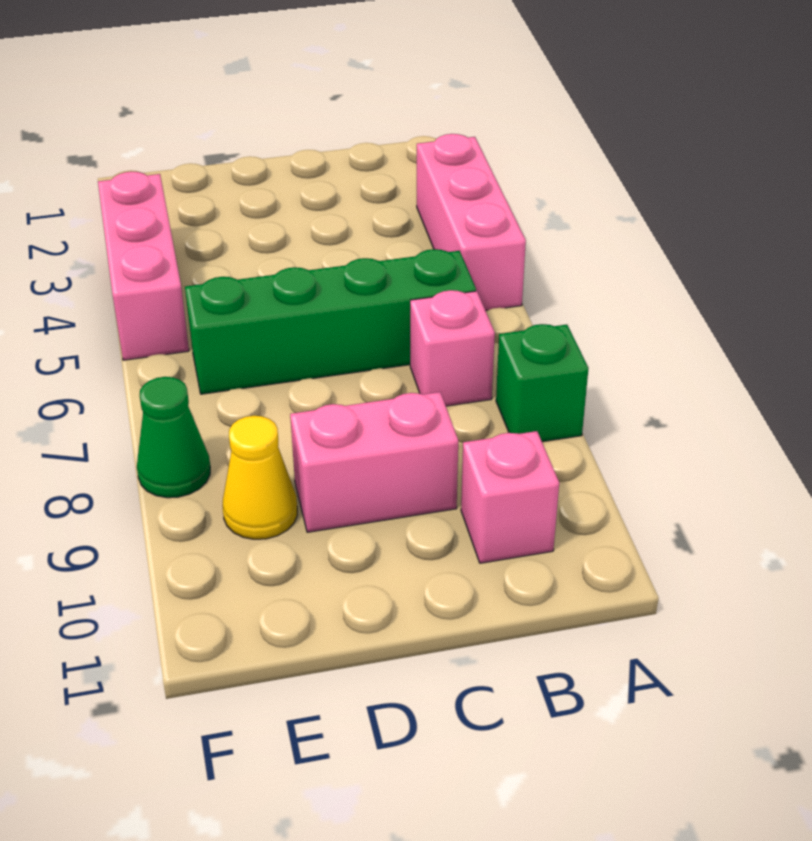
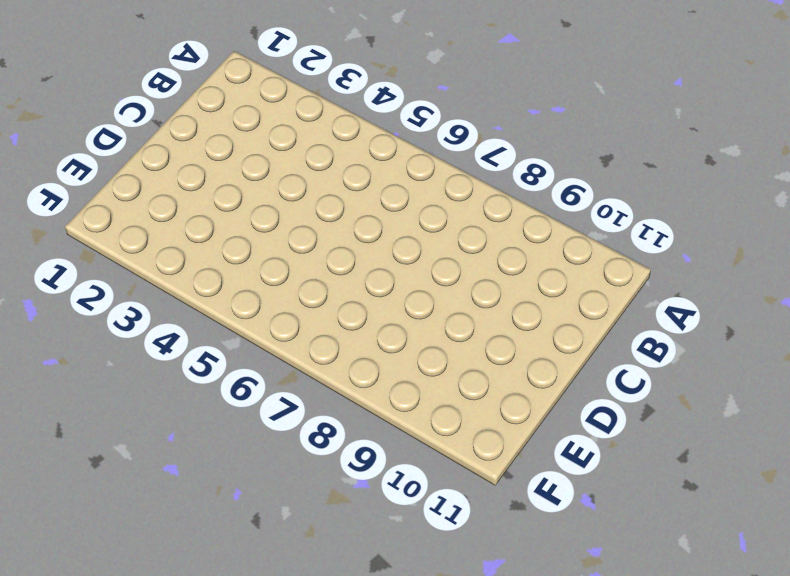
none -> pink brick A3:A5 level 1
none -> green brick A8 level 1

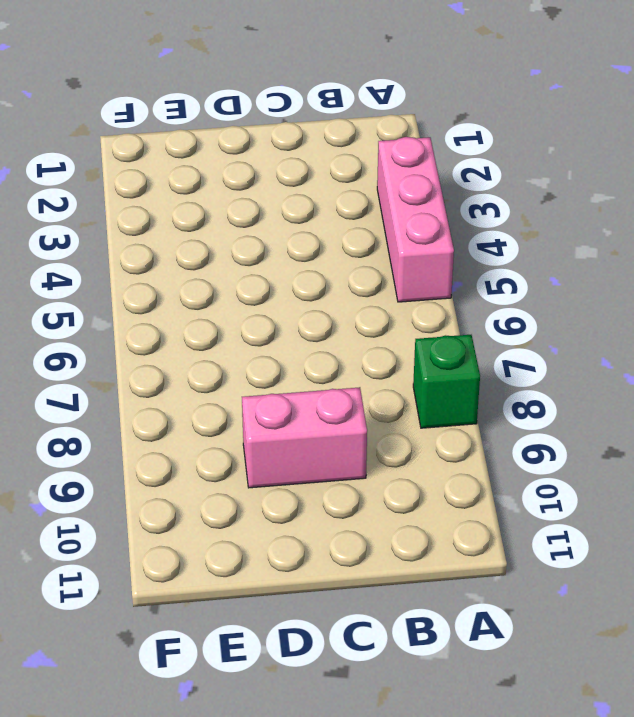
none -> green brick B6:E6 level 1
none -> pink brick B7 level 1

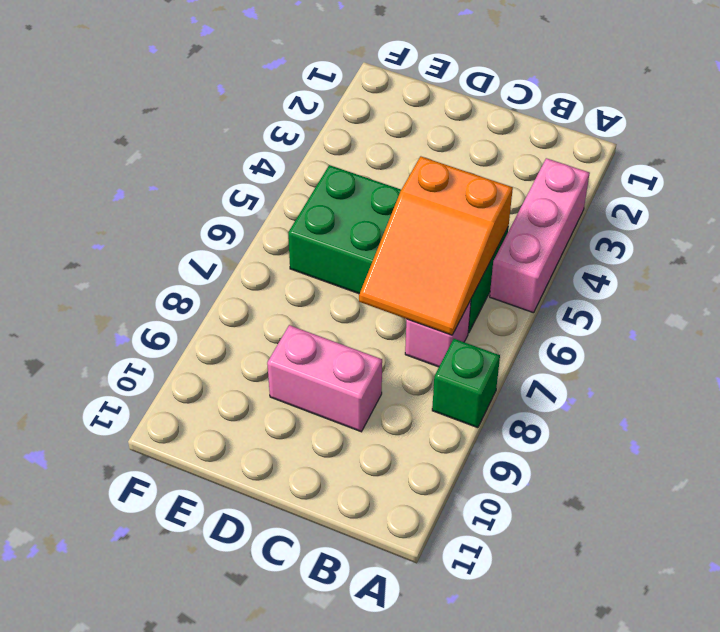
green brick B5:E6 level 1 -> green brick B6:E6 level 1
orange slope B5:C7 level 2 top 5 -> none
none -> pink brick B10 level 1
none -> yellow cone E9 level 1

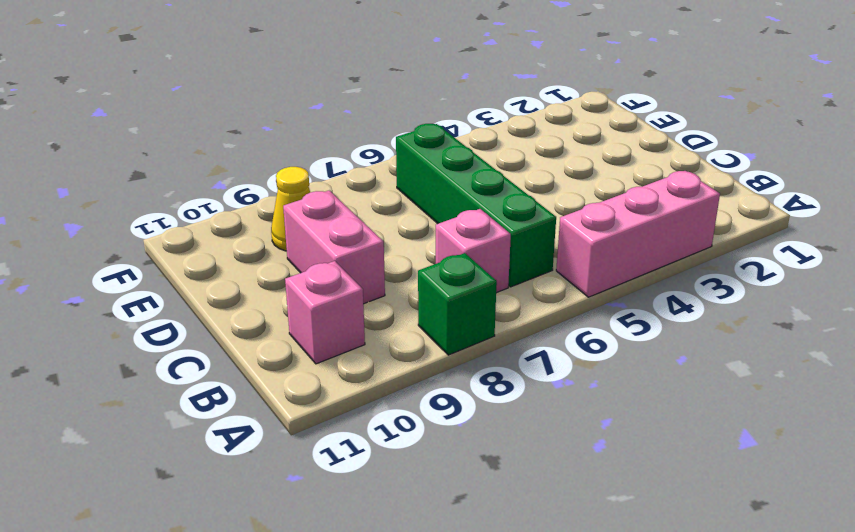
none -> pink brick F3:F5 level 1
none -> green cone F8 level 1

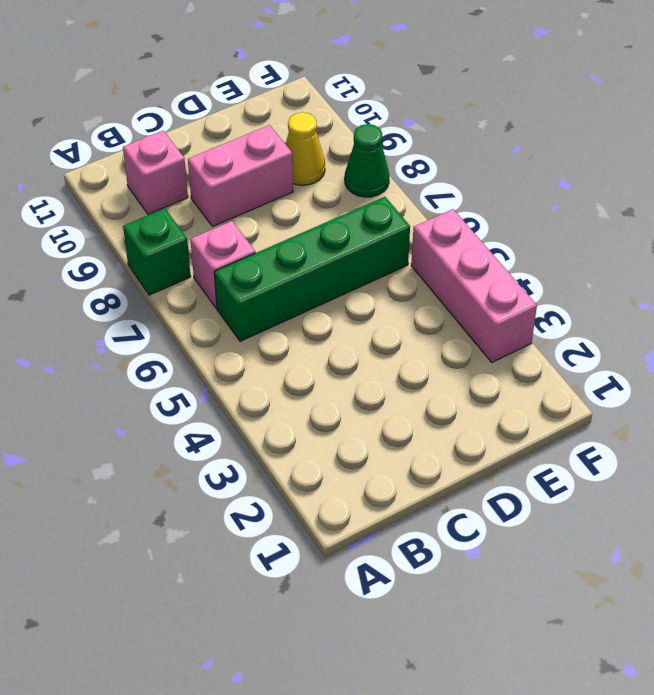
none -> pink brick A3:A5 level 1

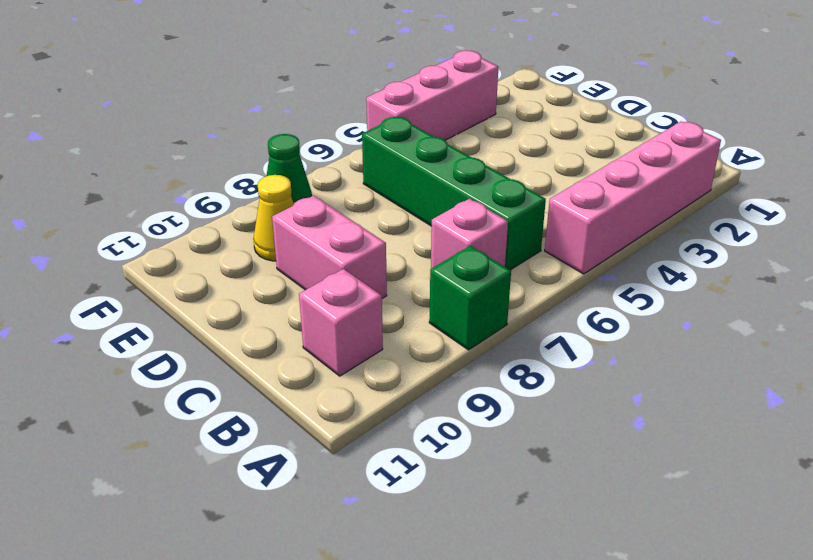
pink brick A2:A5 level 1 -> pink brick A3:A5 level 1

